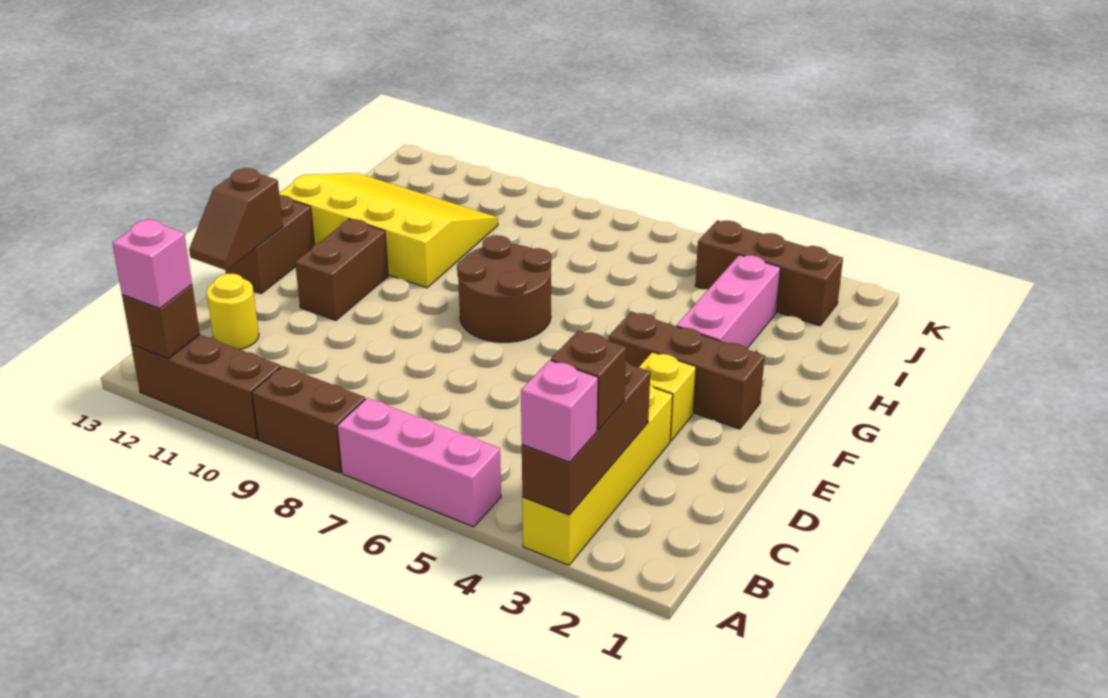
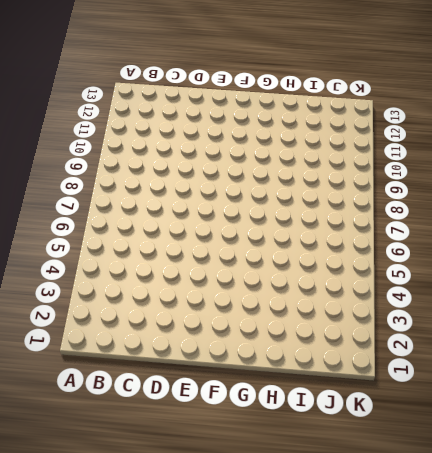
none -> yellow brick A3:D3 level 1
none -> pink brick A5:A7 level 1
none -> brown brick A8:A9 level 1

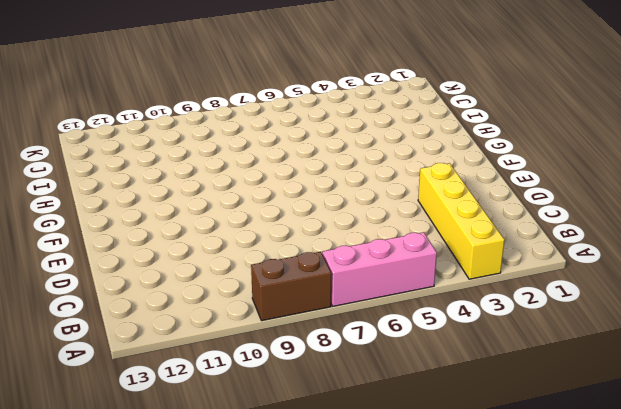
none -> brown brick A10:A12 level 1
none -> yellow round brick C12 level 1
none -> yellow brick E3 level 1

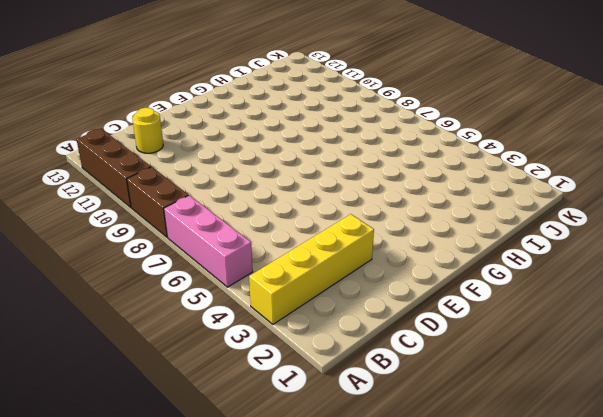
none -> yellow brick E3 level 1
none -> brown brick E11:F11 level 1
none -> brown brick E13:F13 level 1

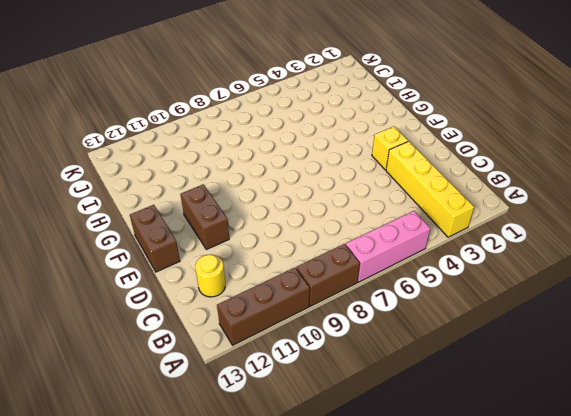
none -> brown brick F2:F4 level 1
none -> brown round brick F7:G8 level 1
none -> pink brick G3:I3 level 1

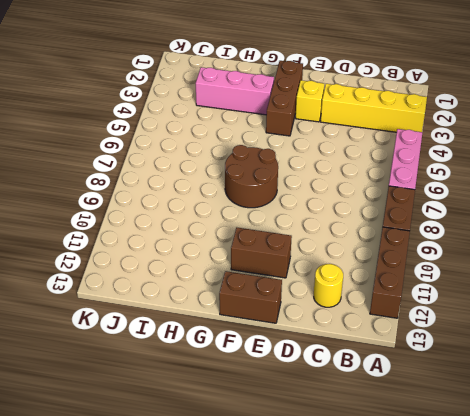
none -> yellow slope G10:I13 level 1 top G
none -> brown brick J2:J4 level 1
none -> brown brick A3:C3 level 2

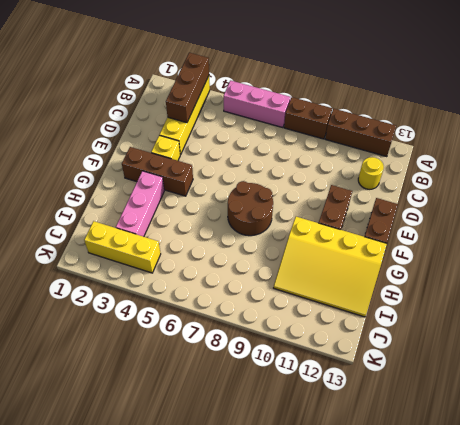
yellow brick J2:J4 level 1 -> brown brick J2:J4 level 1
none -> brown brick A12 level 2
none -> brown slope D13:E13 level 2 top E
none -> pink brick A3 level 3

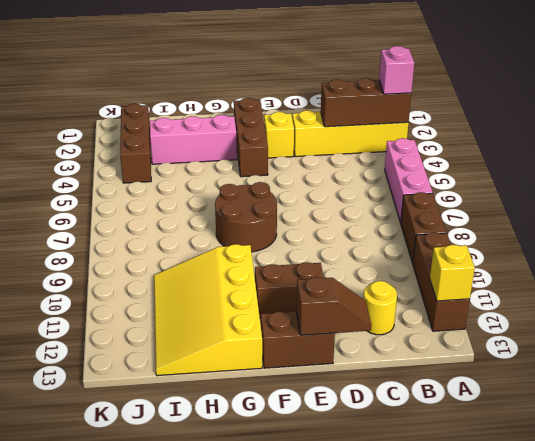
yellow brick A12 level 2 -> brown brick A12 level 2
none -> pink brick A12 level 3
none -> brown brick B3 level 3

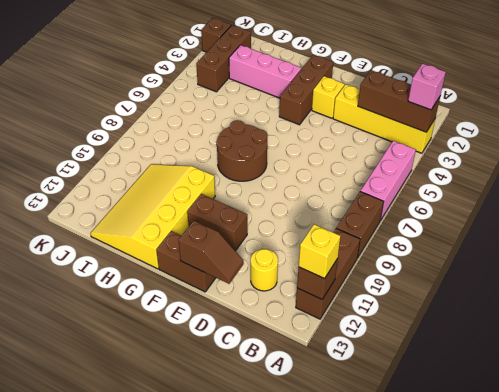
yellow brick A12 level 3 -> pink brick A12 level 3
brown brick K2 level 1 -> brown brick B3 level 3

